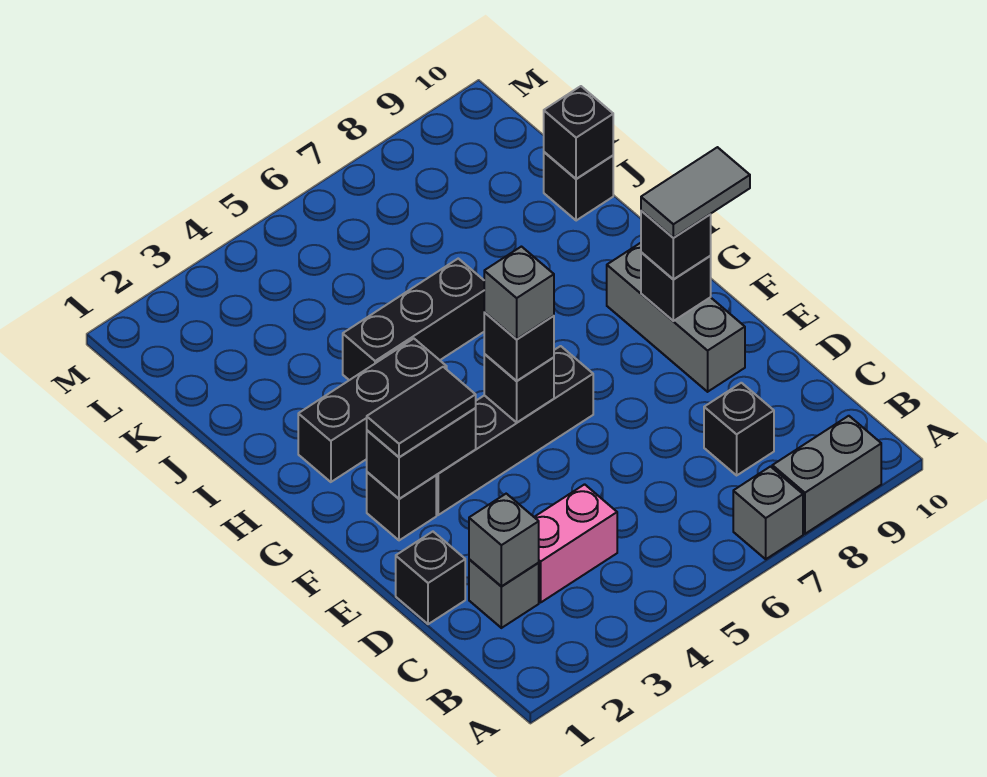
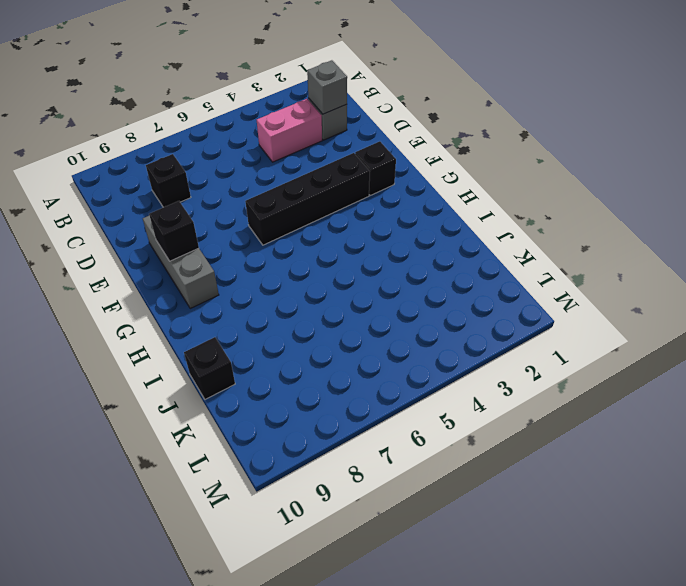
none -> grey brick A7 level 1
none -> grey brick A8:A9 level 1
none -> black brick D1 level 1

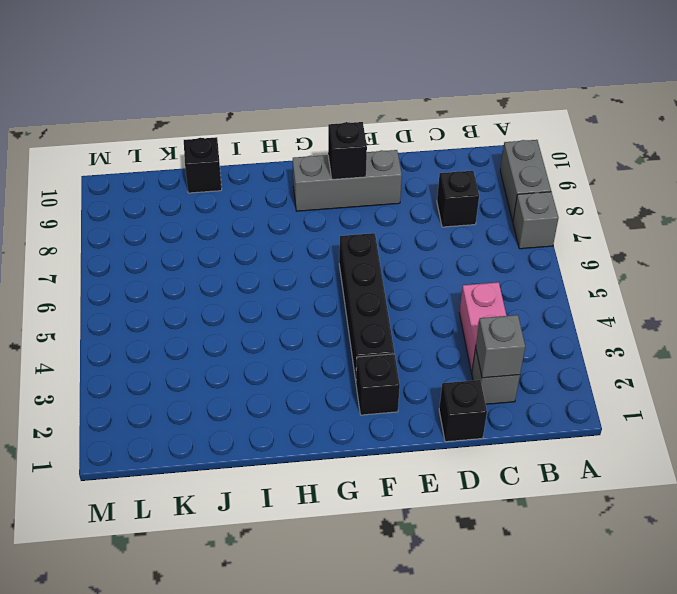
none -> black brick H2:H4 level 1
none -> black brick I4:I6 level 1
none -> black brick F2:F3 level 2

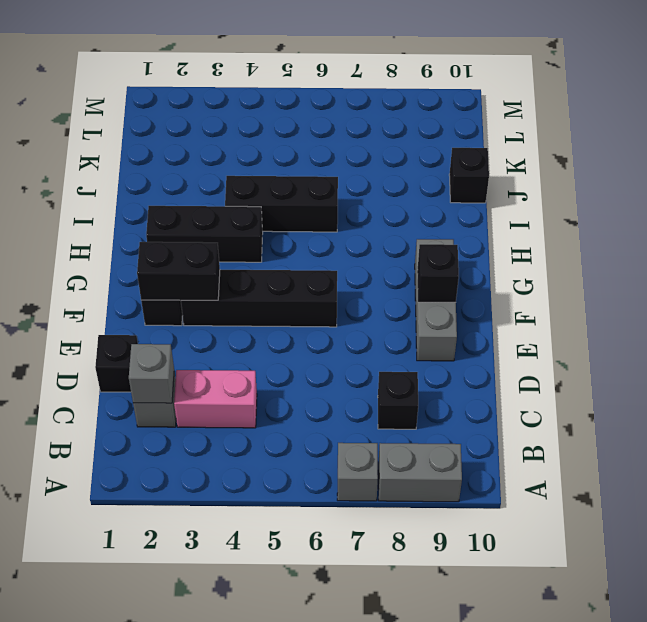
none -> black brick F5 level 2
none -> black brick J10 level 2
none -> black tile F2:F3 level 3

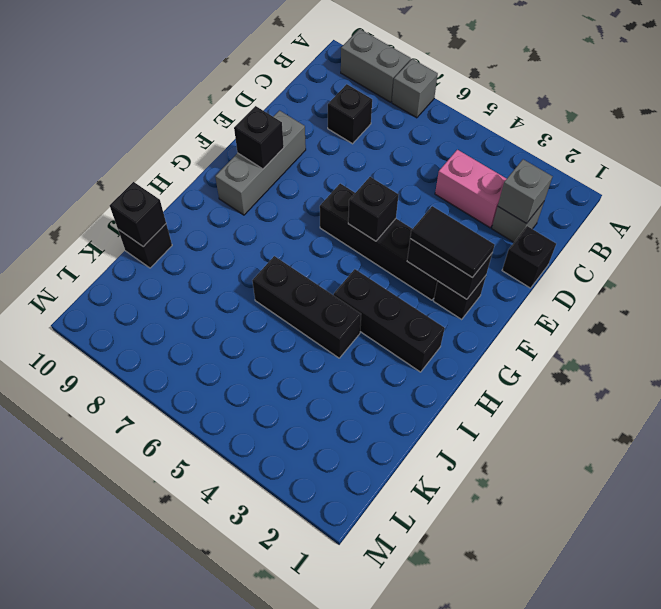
none -> black brick F5 level 3
none -> black brick F9 level 3
none -> grey brick F5 level 4

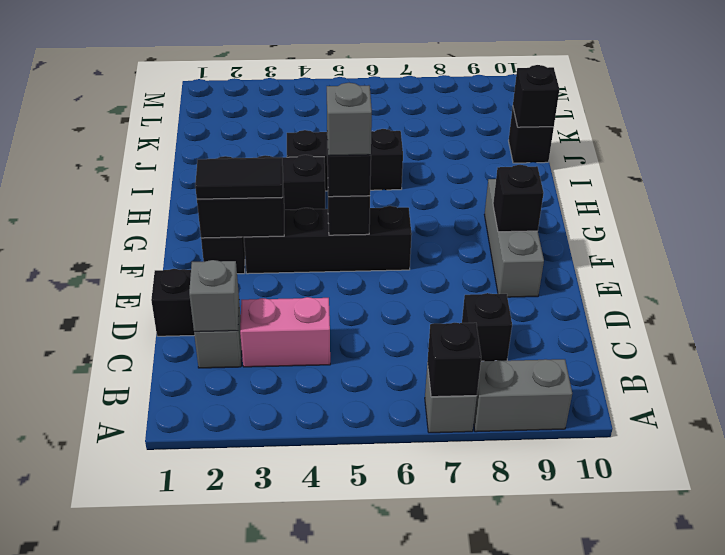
black brick A7 level 2 -> black brick F9 level 3
none -> grey tile F9:F10 level 4

